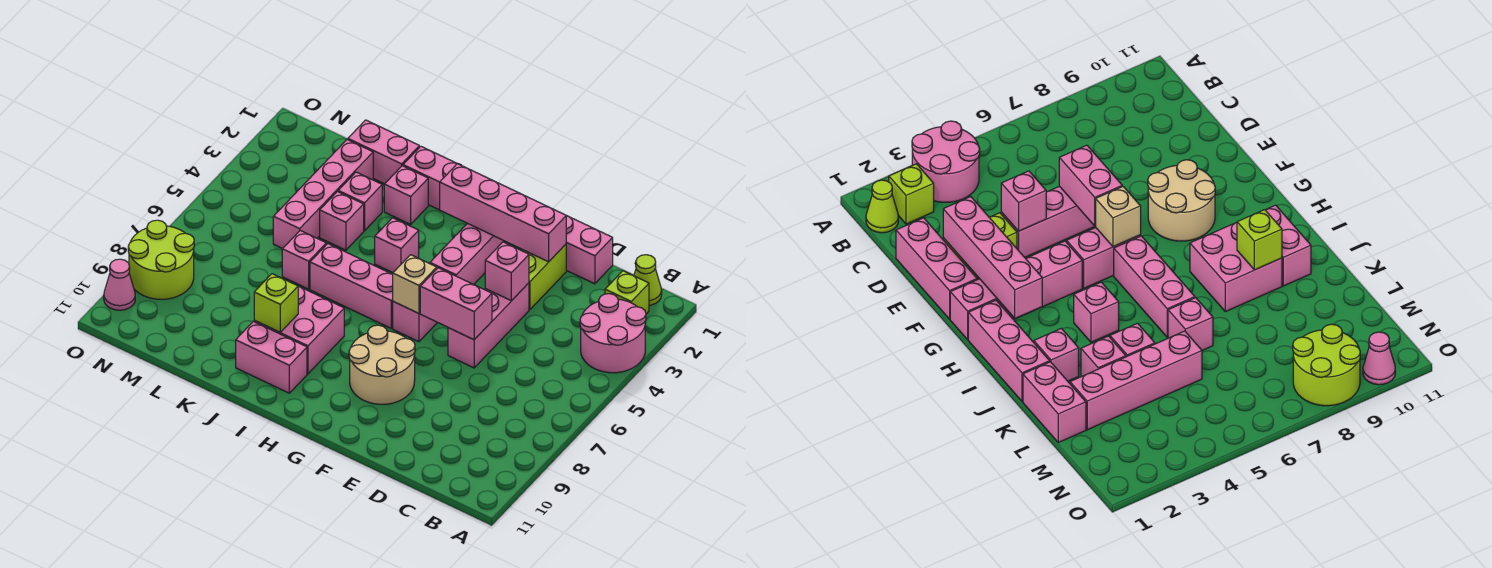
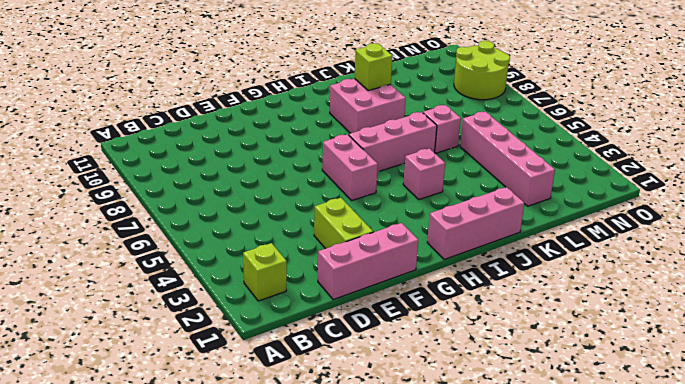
none -> pink round brick A3:B4 level 1
none -> lime cone B1 level 1
none -> pink brick E4:E6 level 1

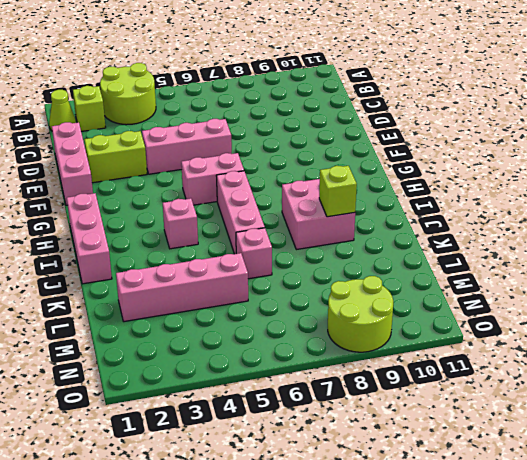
lime round brick A3:B4 level 1 -> pink round brick A3:B4 level 1
none -> tan round brick F8:G9 level 1
none -> pink brick G1:G4 level 1
none -> pink brick I10:J10 level 1

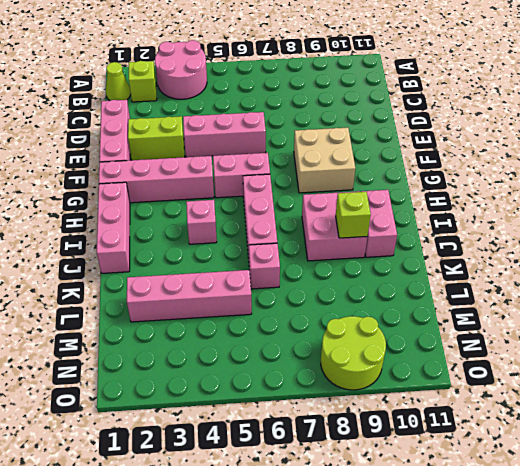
tan brick F8:G9 level 1 -> tan round brick F8:G9 level 1
none -> pink brick J2 level 1
none -> pink brick K1:L1 level 1
none -> pink brick K3 level 1

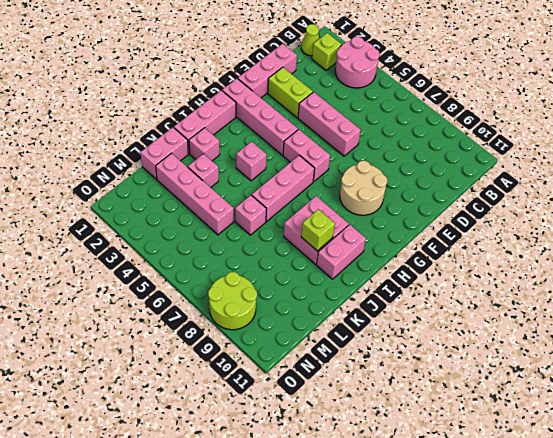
none -> pink brick K4 level 1
none -> pink cone O10 level 1
none -> pink brick E2:H2 level 2

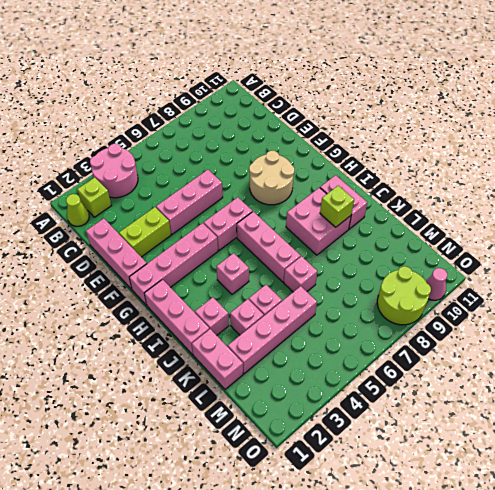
none -> pink brick E2:H2 level 2
none -> pink brick E4 level 2
none -> pink brick E6:F6 level 2

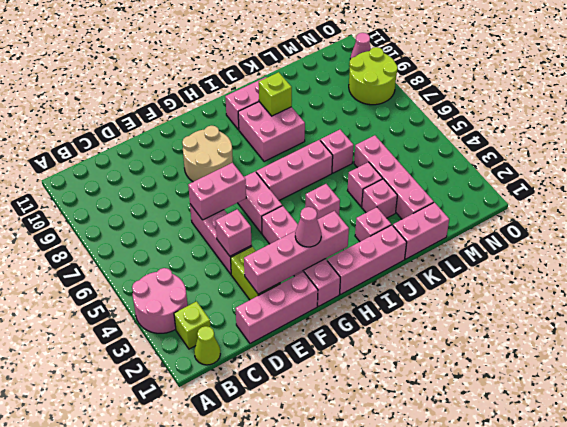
pink cone G2 level 3 -> none
none -> tan brick G6 level 2

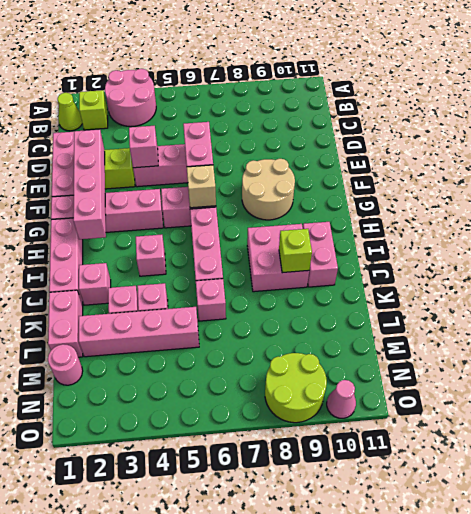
pink round brick M1 level 1 -> none

